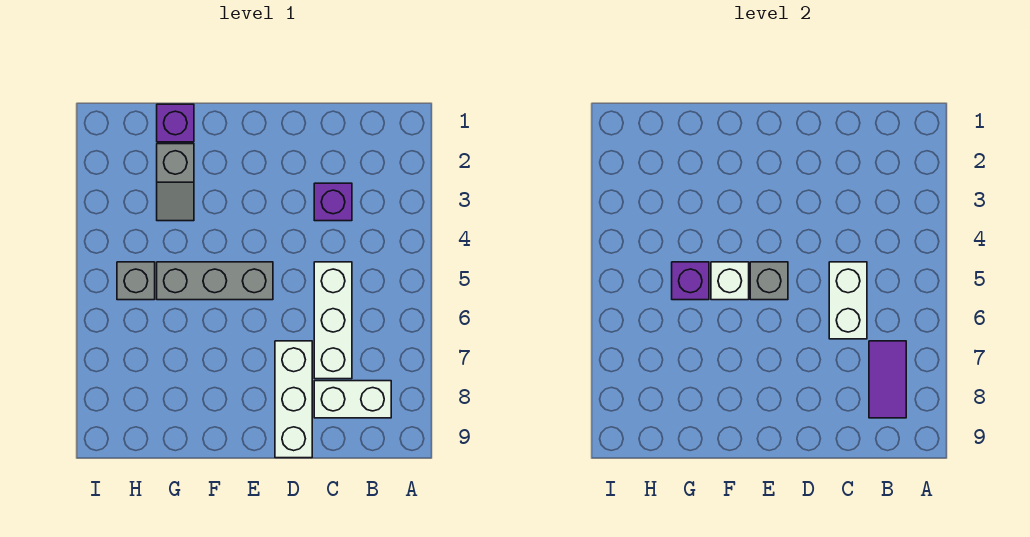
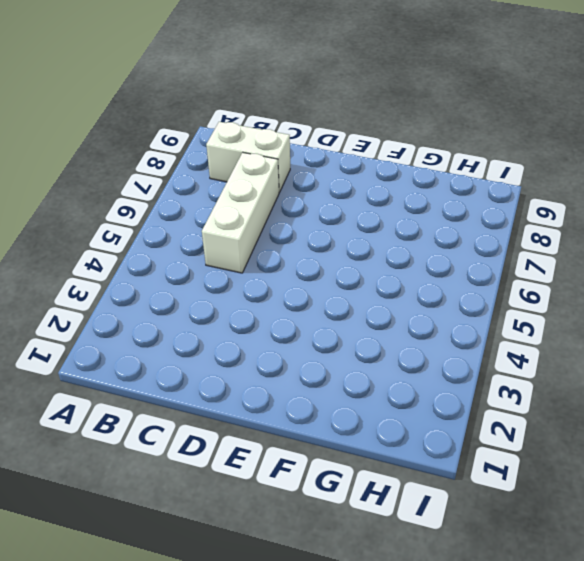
none -> purple brick C3 level 1
none -> white brick D7:D9 level 1
none -> grey brick E5:G5 level 1

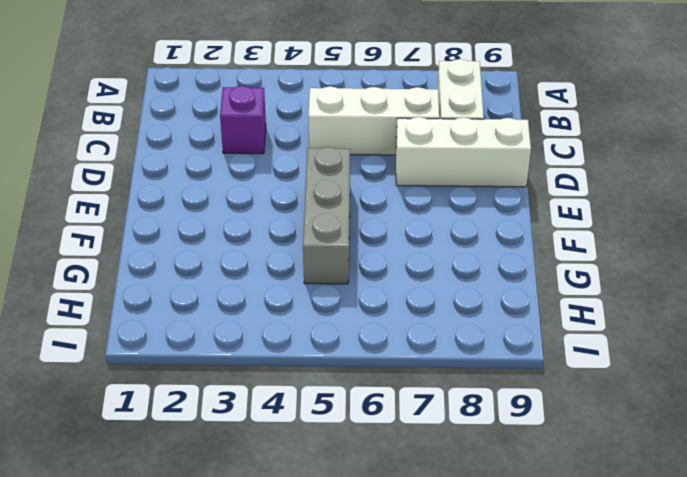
none -> purple brick G1 level 1
none -> grey slope G2:G3 level 1 top 2
none -> grey brick H5 level 1

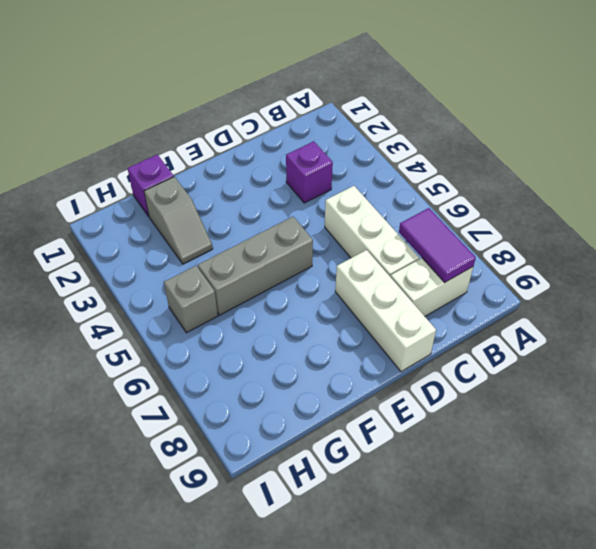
none -> white brick C5:C6 level 2
none -> grey brick E5 level 2
none -> white brick F5 level 2

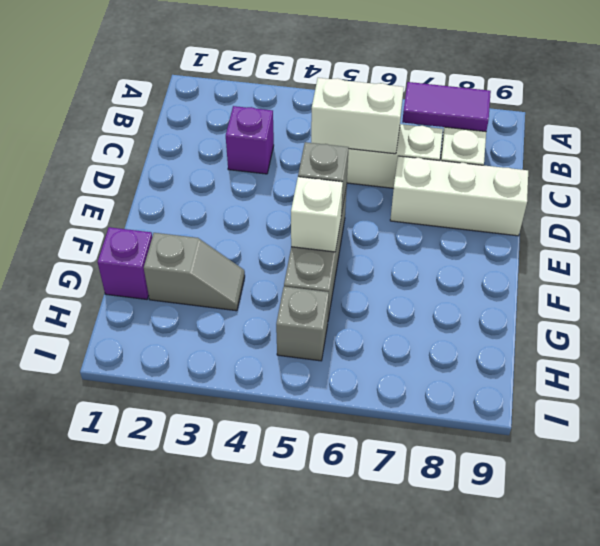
none -> purple brick G5 level 2

